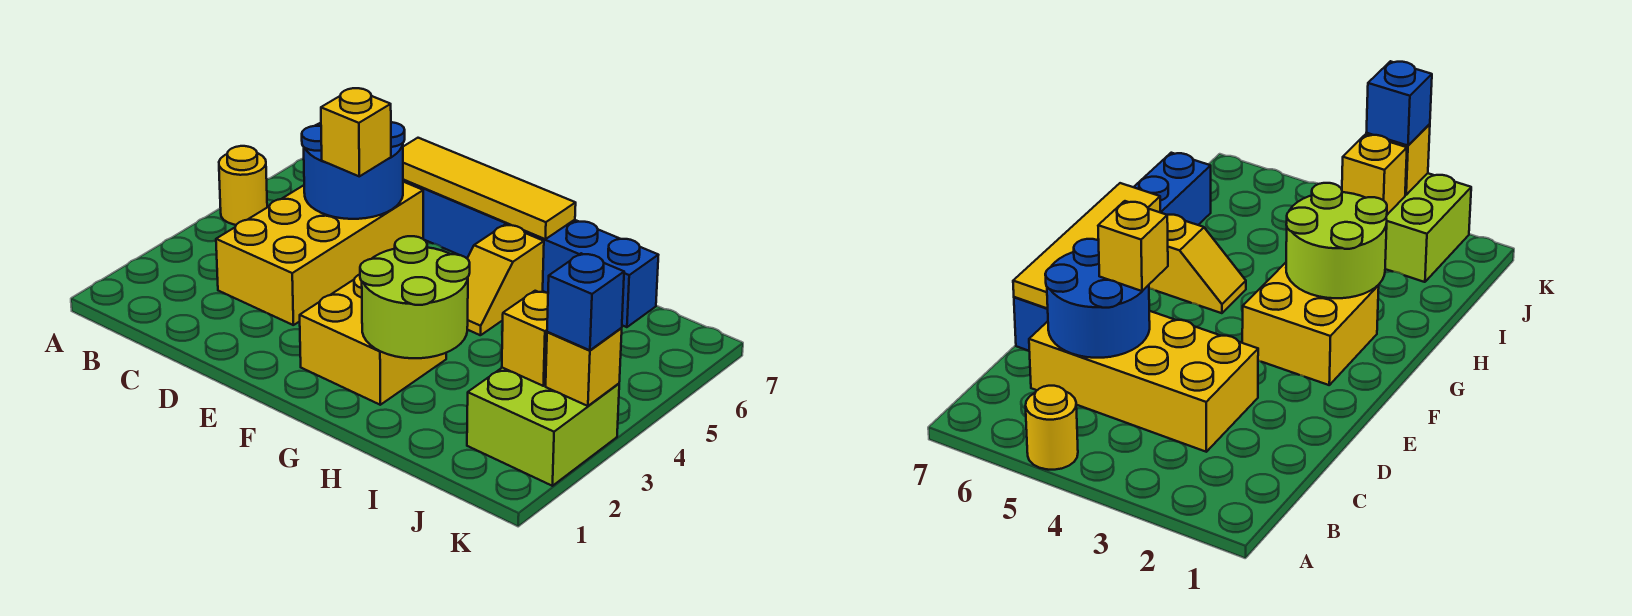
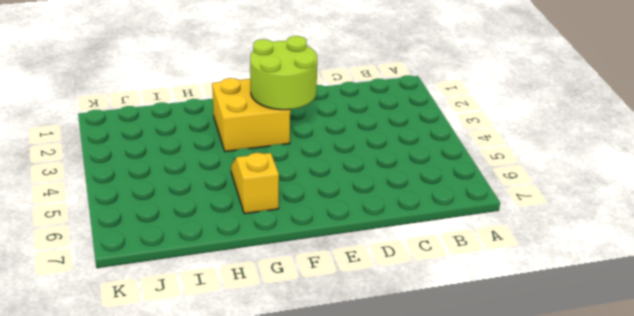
lime round brick E2:F3 level 2 -> lime round brick G2:H3 level 2
none -> yellow round brick A5 level 1
none -> yellow brick C3:D6 level 1
none -> blue brick D7:I7 level 1

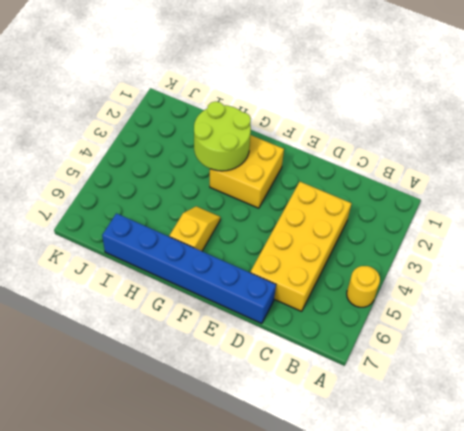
none -> lime brick J2:K3 level 1
none -> blue round brick C5:D6 level 2
none -> yellow tile D7:G7 level 2

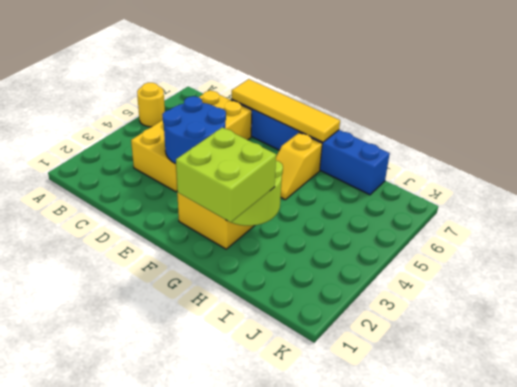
blue round brick D3:E4 level 2 -> blue round brick C5:D6 level 2
lime brick G1:H2 level 3 -> lime brick J2:K3 level 1
none -> yellow brick J3 level 2
none -> yellow brick K3 level 2
none -> yellow brick D5 level 3

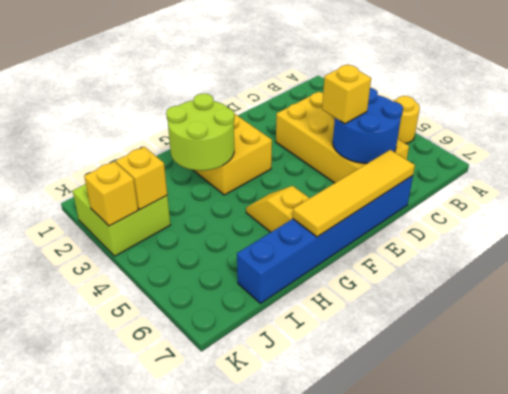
none -> blue brick K3 level 3

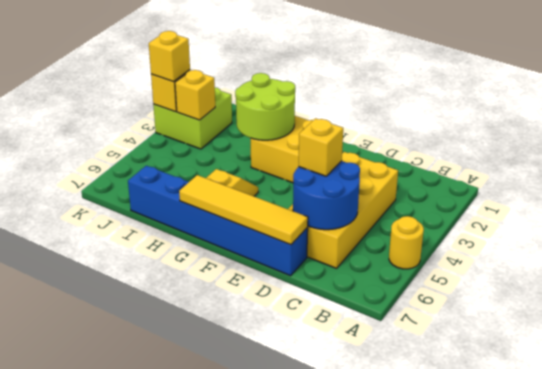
yellow brick K3 level 3 -> blue brick K3 level 3

